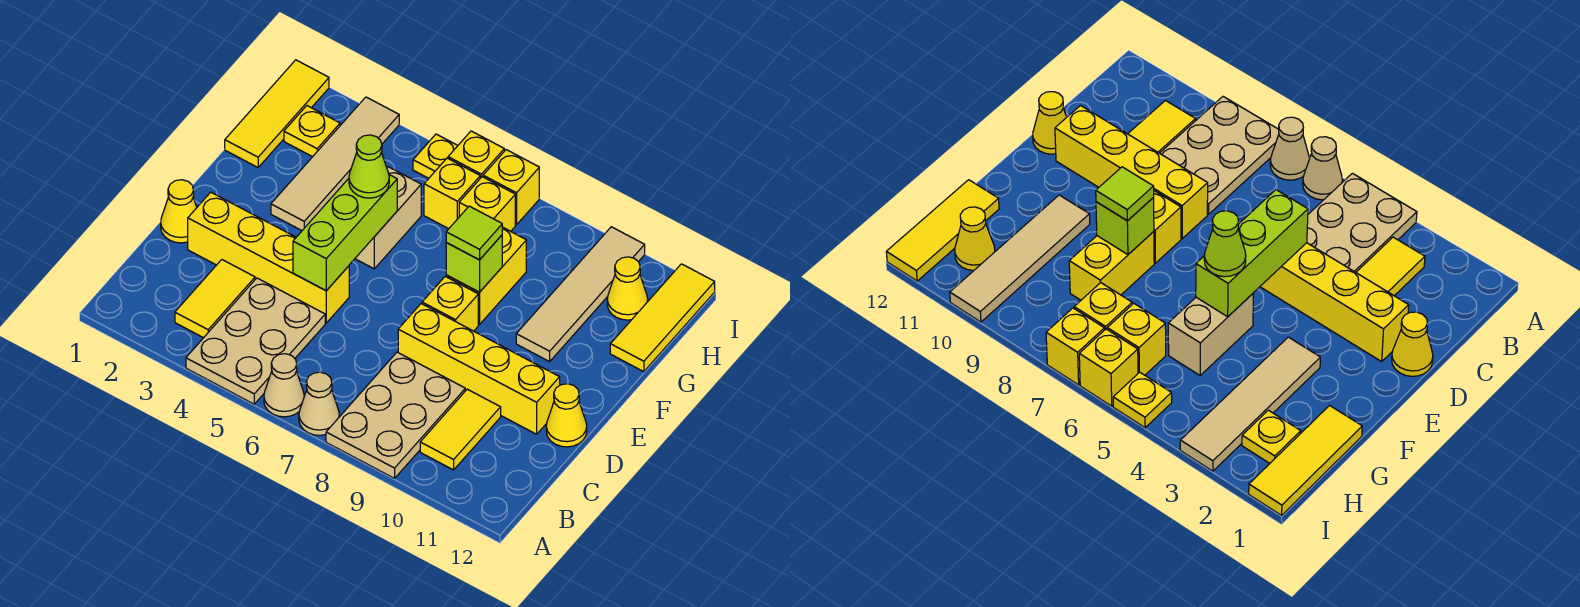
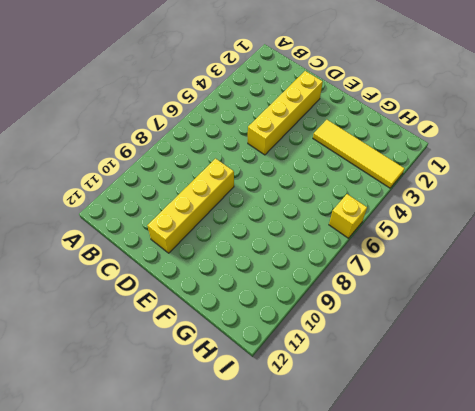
yellow tile F3:I3 level 1 -> tan tile F3:I3 level 1
none -> tan plate A4:C5 level 1
none -> tan cone A6 level 1
none -> tan cone A7 level 1

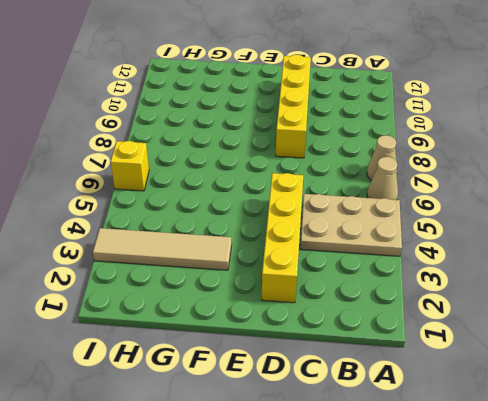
none -> tan plate A8:C9 level 1
none -> yellow tile B3:C3 level 1
none -> yellow tile B10:C10 level 1

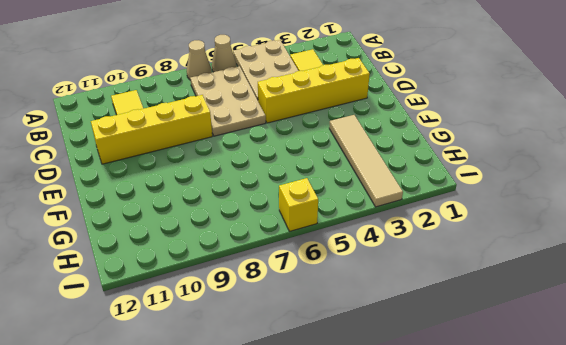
tan plate B6:D7 level 1 -> tan plate A8:C9 level 1
none -> yellow cone D1 level 1
none -> yellow cone D12 level 1
none -> yellow brick E8 level 1

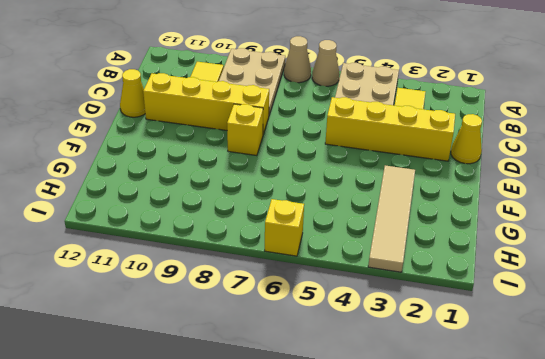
none -> tan brick F5:G5 level 1
none -> yellow brick F8:G8 level 1
none -> tan tile F10:I10 level 1

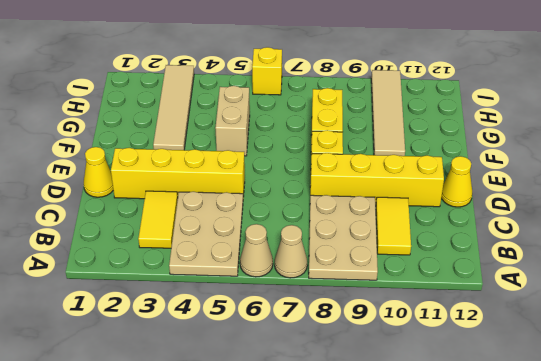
none -> yellow tile G1:I1 level 1
none -> yellow tile G12:I12 level 1
none -> yellow plate H2 level 1

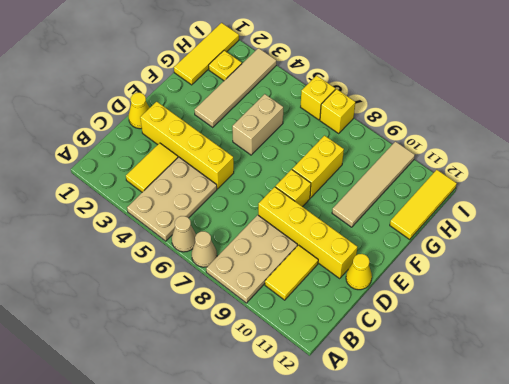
none -> yellow brick H6 level 1
none -> yellow brick H7 level 1
none -> yellow cone H11 level 1

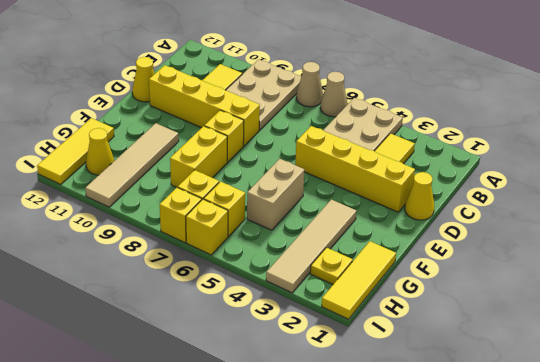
none -> yellow plate I5 level 1
none -> lime brick D5:F5 level 2
none -> lime brick F8 level 2

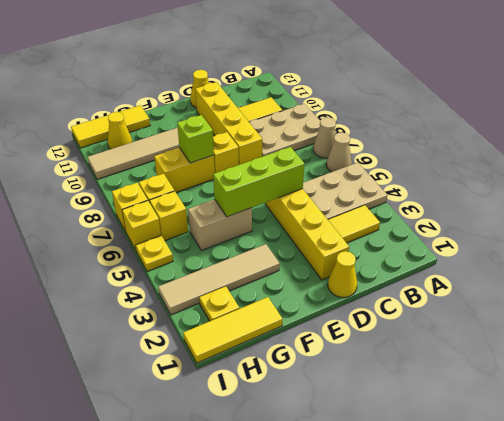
none -> lime cone F5 level 3
none -> lime tile F8 level 3

